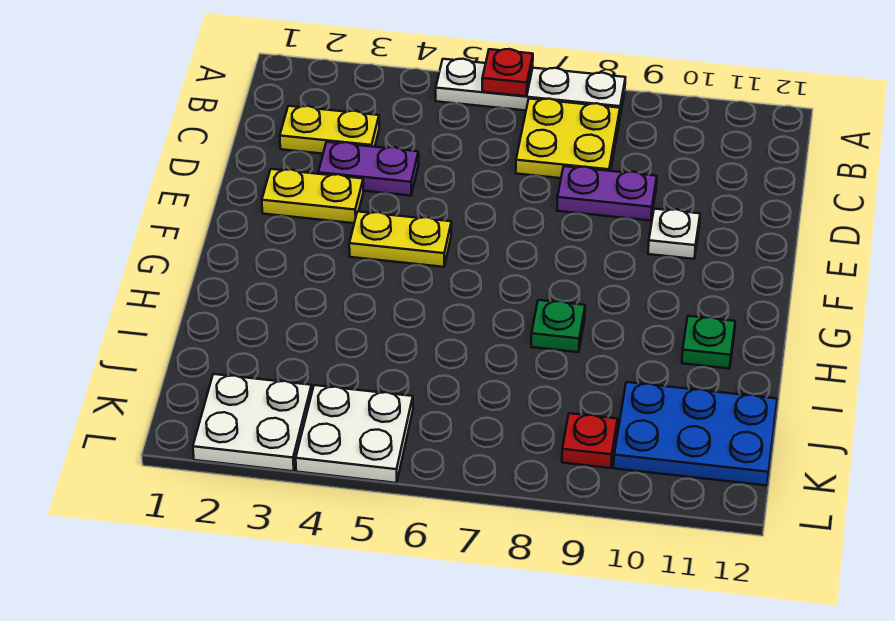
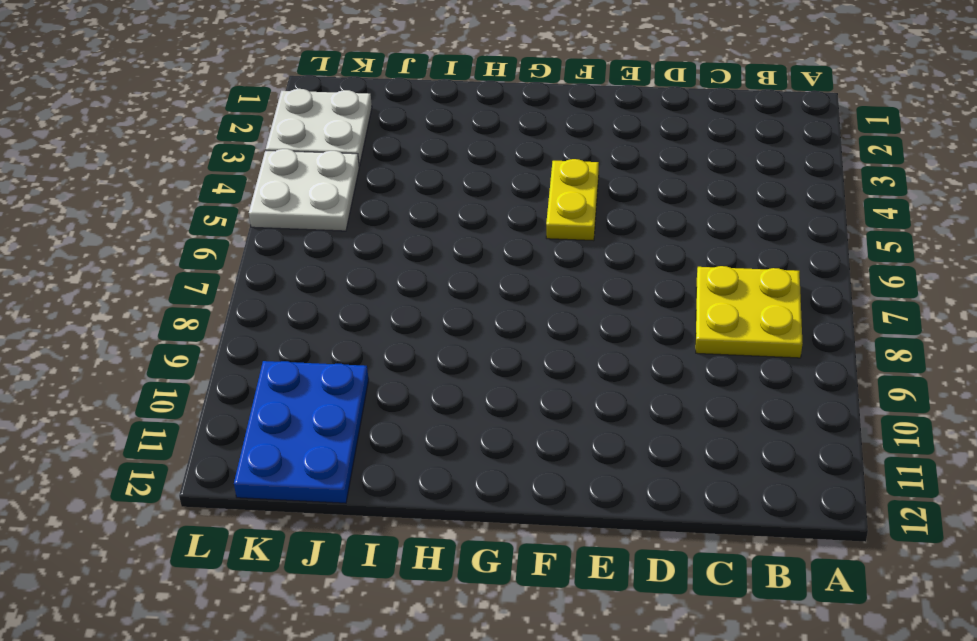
none -> white plate A5:A8 level 1
none -> yellow plate C2:C3 level 1
none -> purple plate D3:D4 level 1

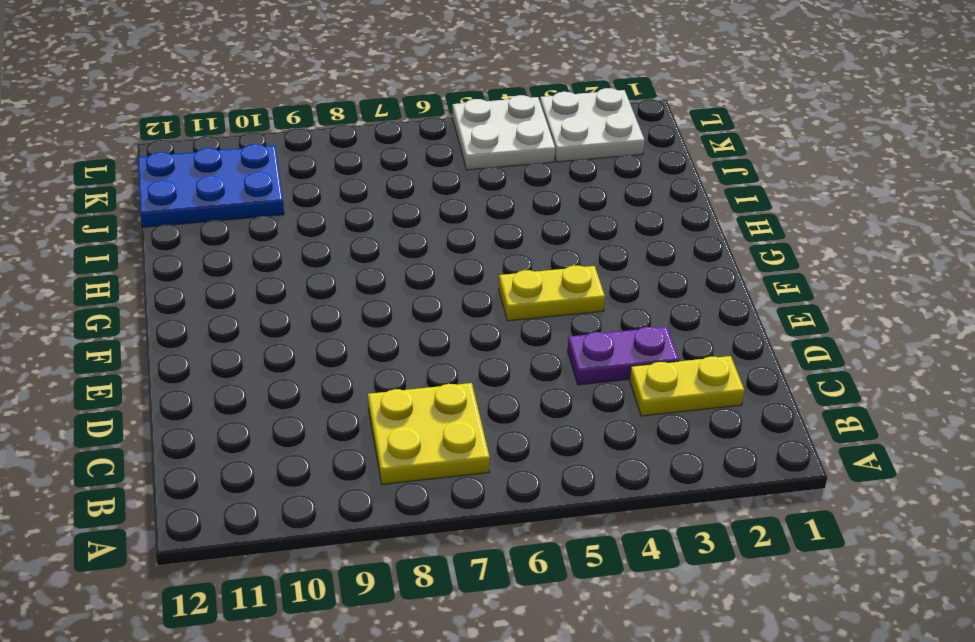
none -> white plate A5:A8 level 1
none -> purple plate D8:D9 level 1
none -> yellow plate E2:E3 level 1

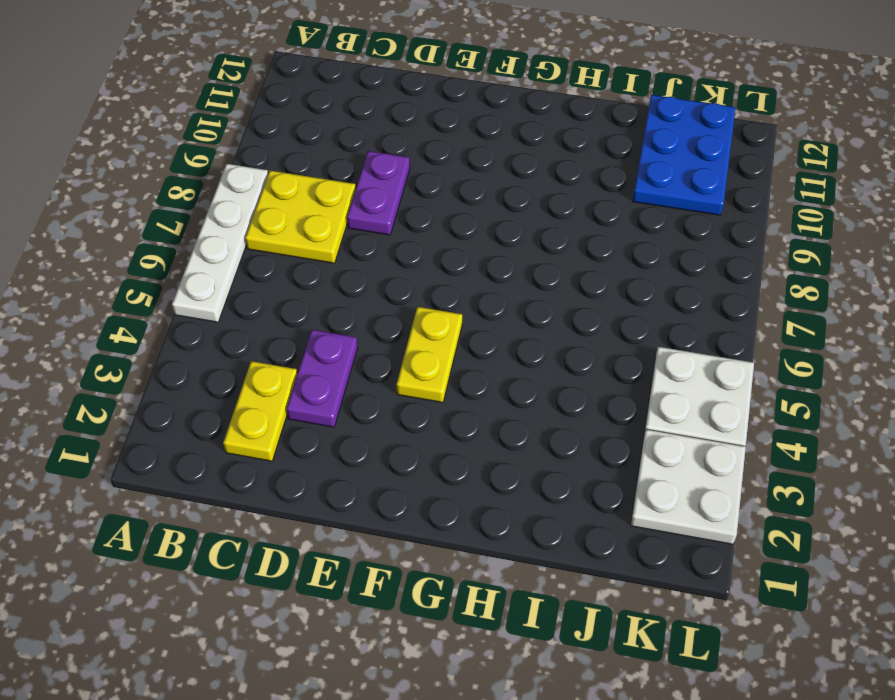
none -> yellow plate E2:E3 level 1
none -> white plate E10 level 1
none -> green plate H8 level 1

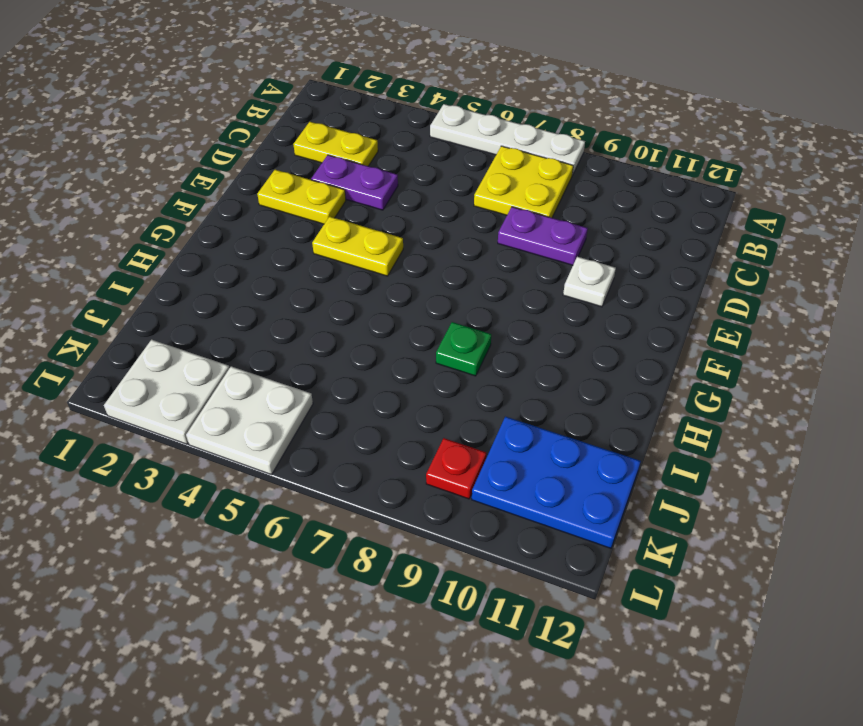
none -> green plate H11 level 1
none -> red plate A6 level 2

